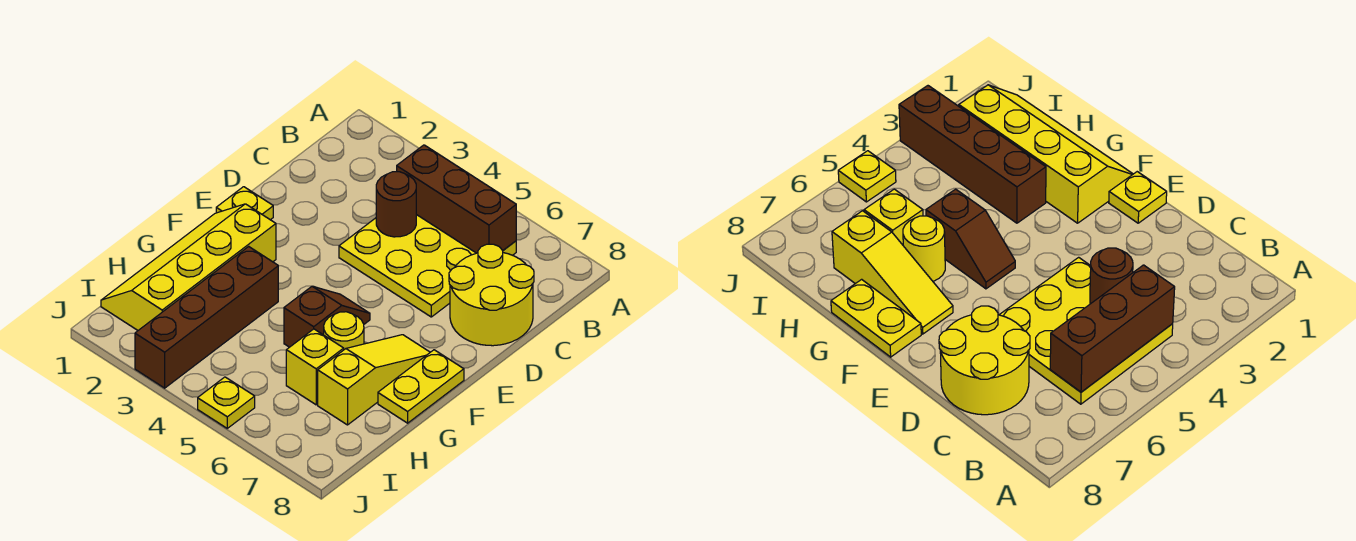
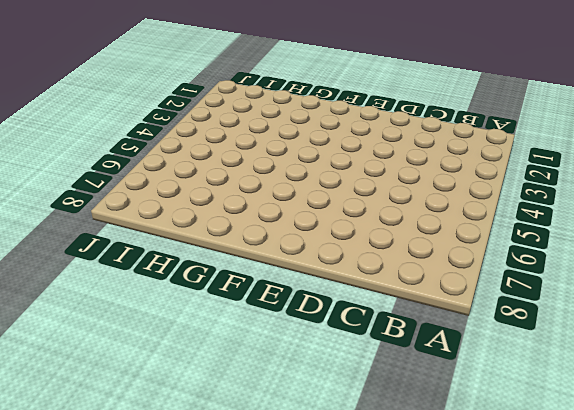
none -> yellow plate B4:D6 level 1
none -> yellow round brick C7:D8 level 1
none -> yellow plate E1 level 1

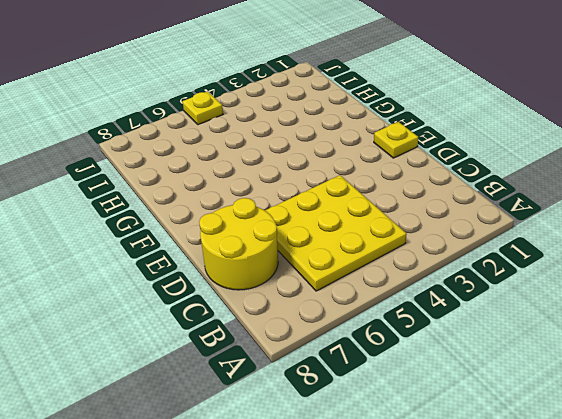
none -> yellow slope F1:I2 level 1 top 2
none -> brown slope F5:G5 level 1 top G
none -> yellow slope F7:H7 level 1 top H

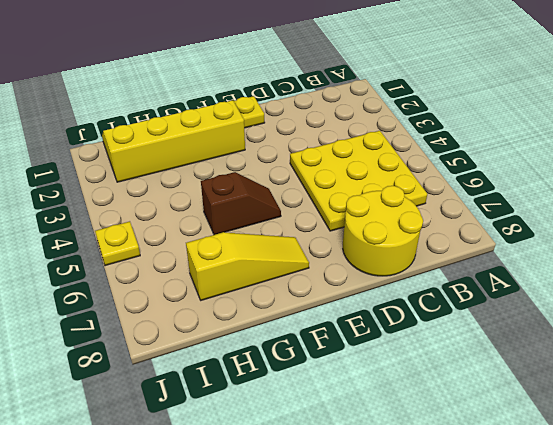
none -> yellow plate F8:G8 level 1
none -> brown brick G3:J3 level 1
none -> yellow round brick G6 level 1

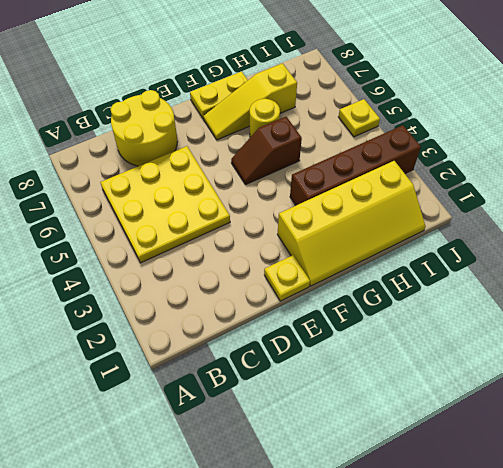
none -> yellow brick H6 level 1
none -> brown brick B4:B6 level 2
none -> brown round brick C4 level 2

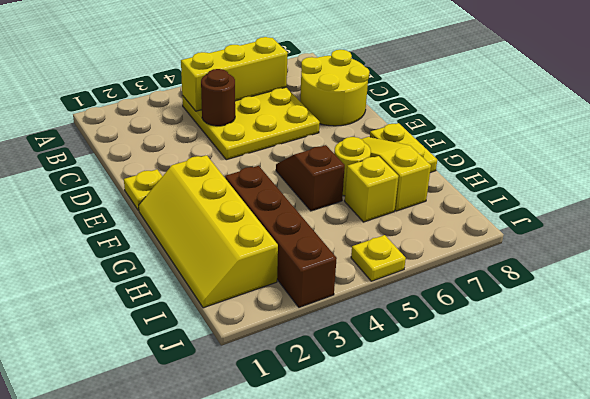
yellow brick B4:B6 level 2 -> brown brick B4:B6 level 2

